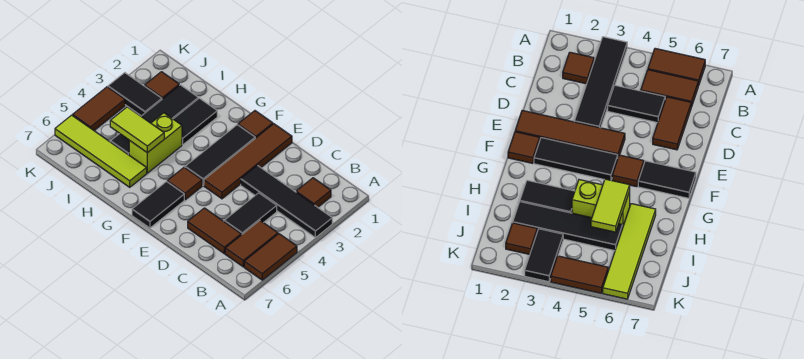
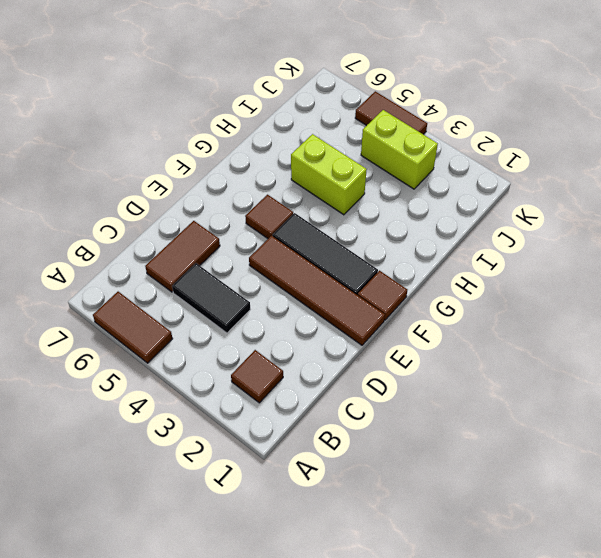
lime brick J3:J4 level 1 -> black tile J3:K3 level 1
none -> black tile A3:D3 level 1
none -> brown tile B5:B6 level 1
none -> black tile F6:F7 level 1

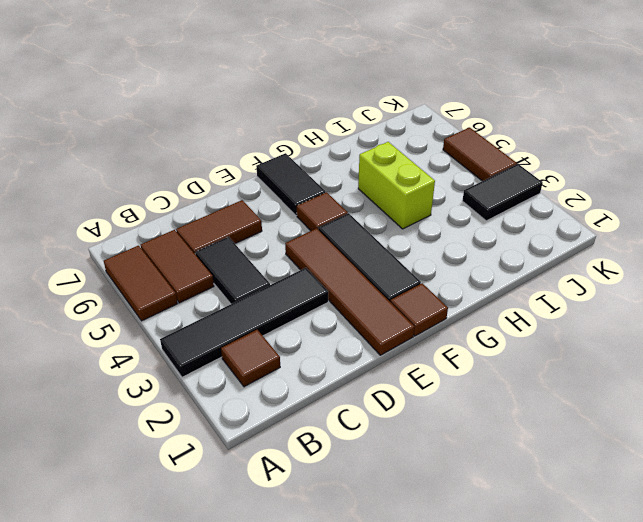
none -> black tile H2:H3 level 1
none -> lime tile H6:K6 level 1
none -> black tile I2:I5 level 1

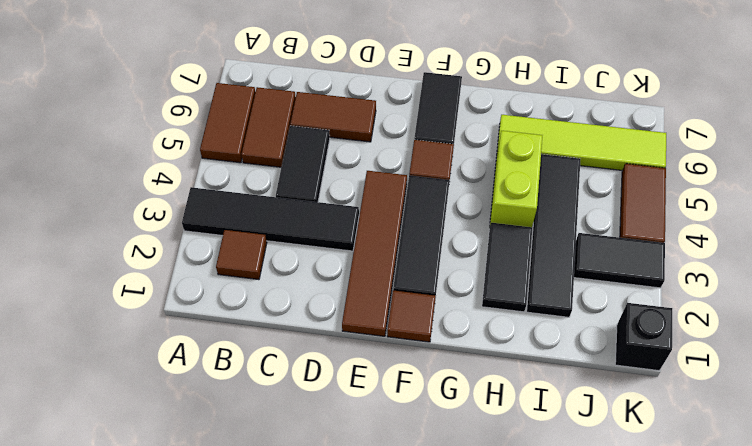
black brick K1 level 1 -> none
none -> brown tile J2 level 1
none -> lime tile H5:I5 level 2

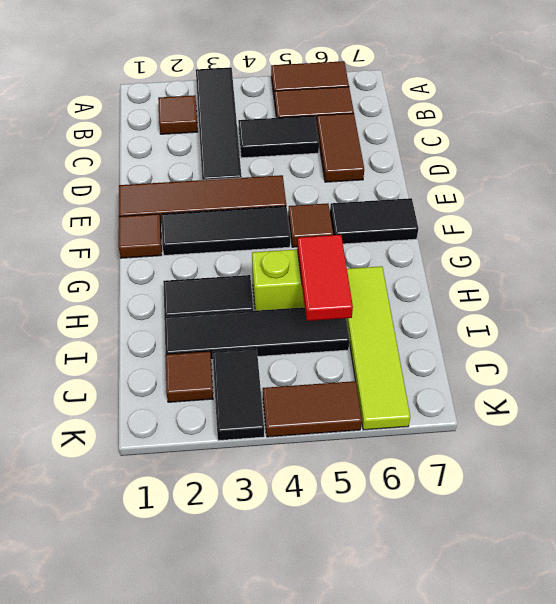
red tile H5:I5 level 2 -> lime tile H5:I5 level 2

